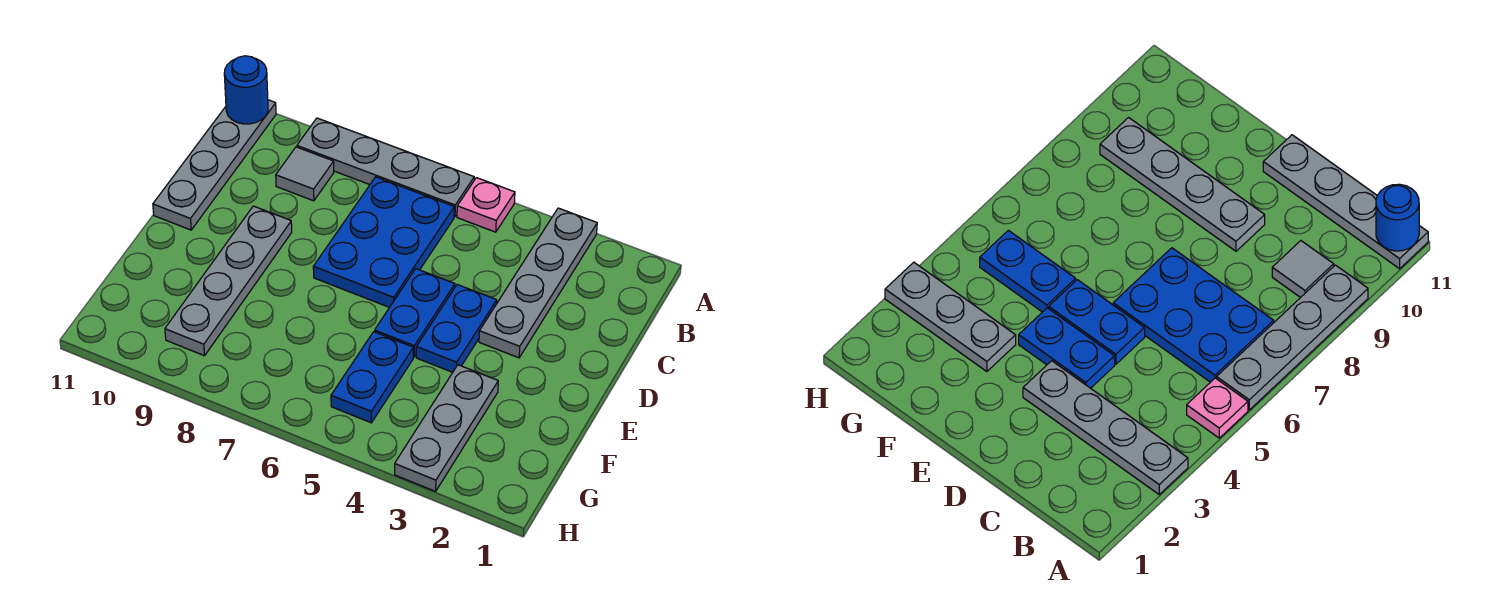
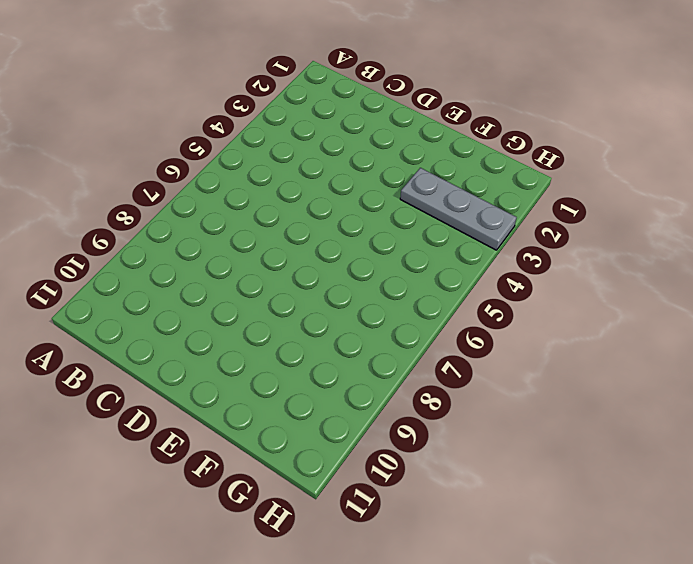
none -> grey plate A3:D3 level 1
none -> pink plate A5 level 1
none -> grey plate A6:A9 level 1

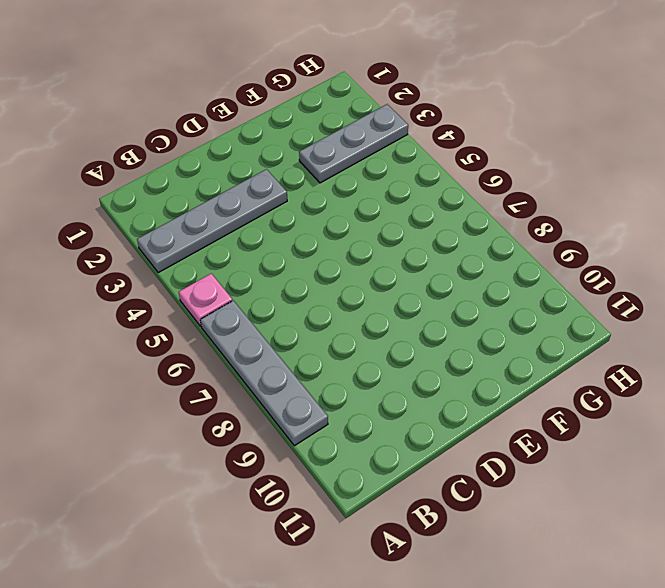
none -> grey plate A11:D11 level 1
none -> blue plate B6:D7 level 1
none -> grey tile B9 level 1

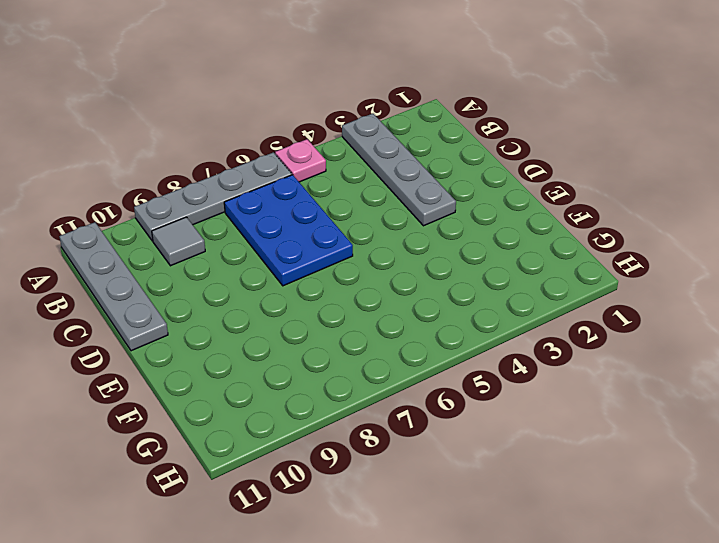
none -> blue plate D4:E4 level 1
none -> blue plate D5:E5 level 1
none -> grey plate D9:G9 level 1

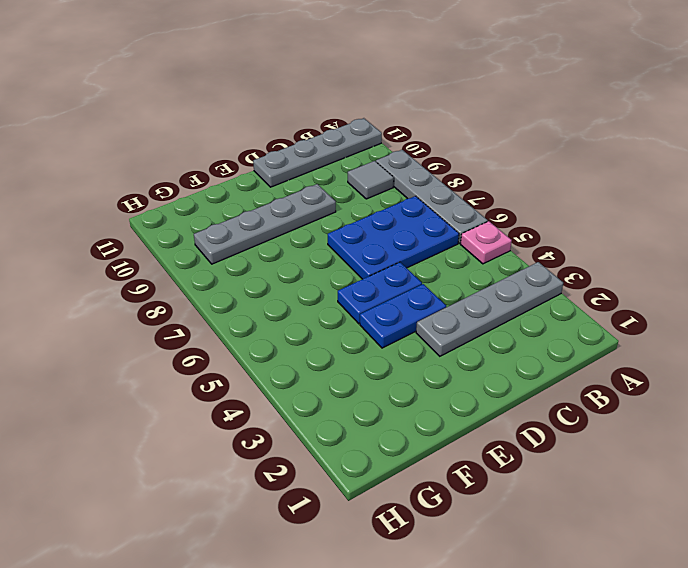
none -> grey plate F3:H3 level 1
none -> blue plate F5:G5 level 1
none -> blue round brick A11 level 2

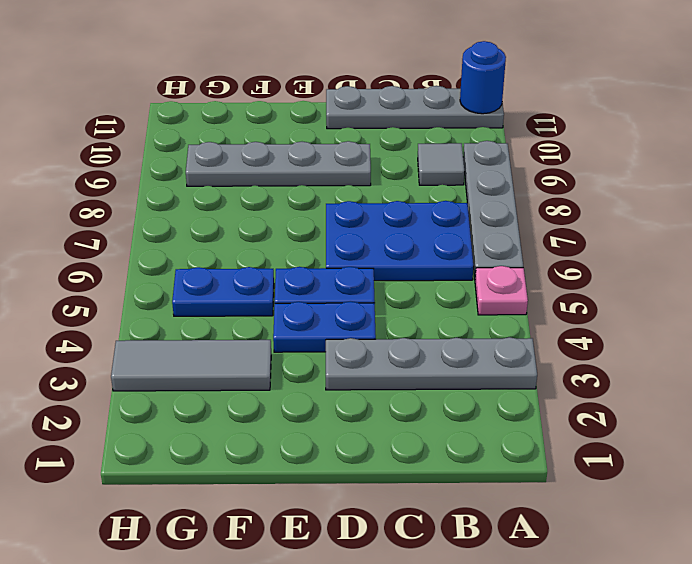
grey tile F3:H3 level 1 -> grey plate F3:H3 level 1

